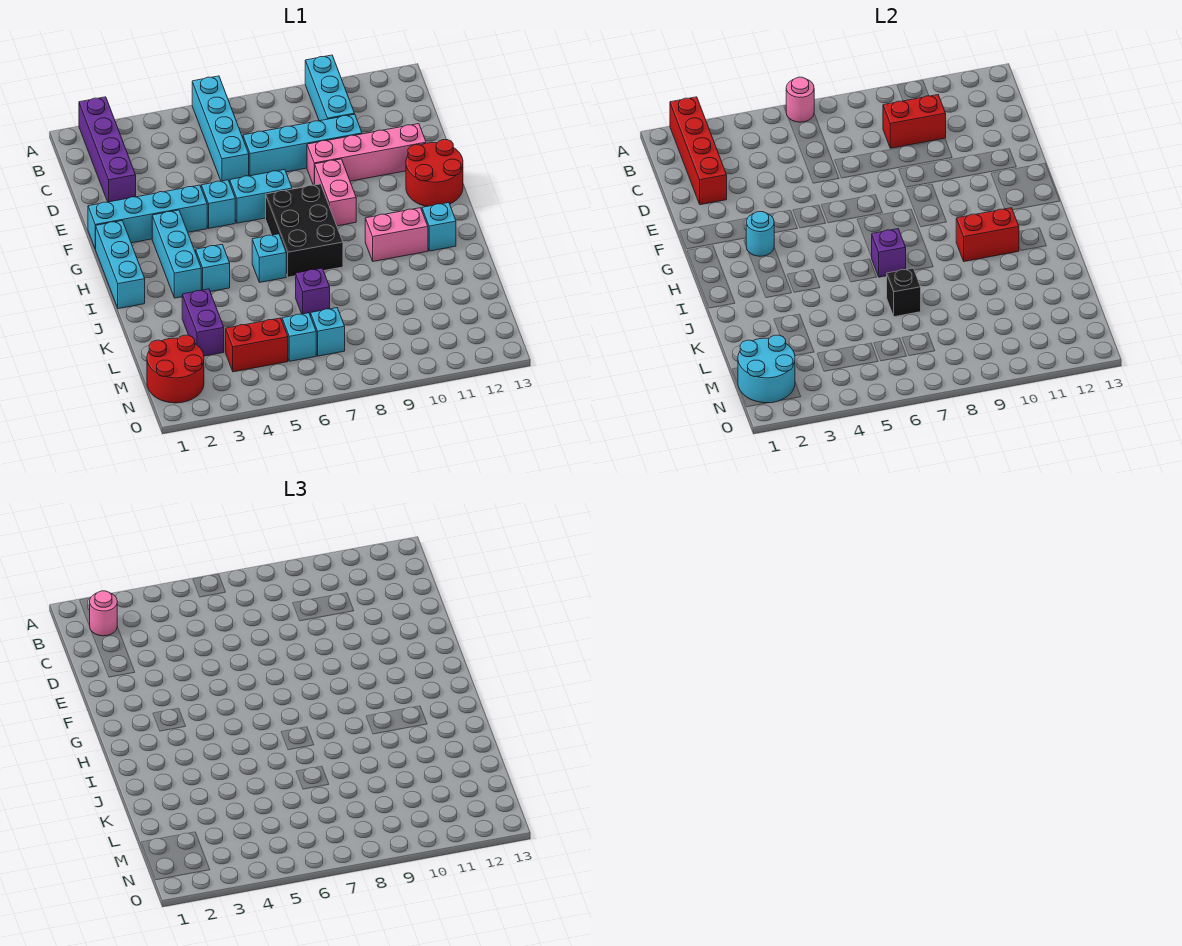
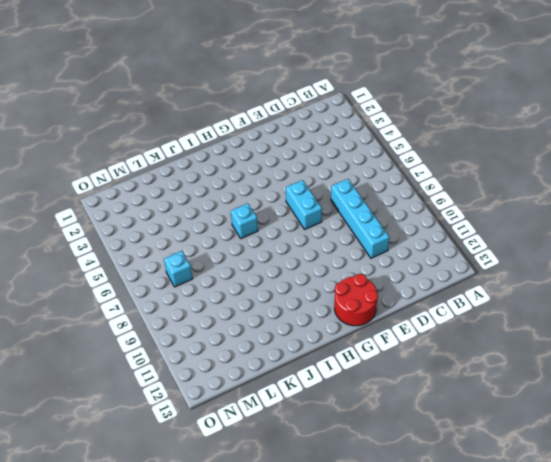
none -> purple brick A2:D2 level 1
none -> cyan brick A6:D6 level 1
none -> cyan brick A10:C10 level 1
none -> pink brick E9:E12 level 1

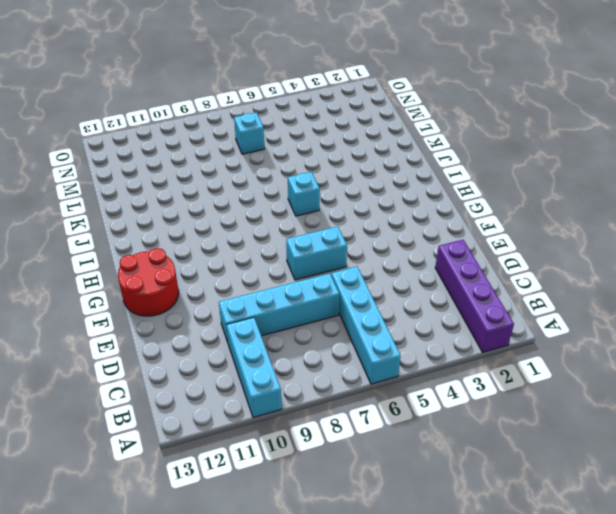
none -> pink brick E9:E12 level 1
none -> cyan brick F1:F4 level 1
none -> cyan brick F5 level 1
none -> pink brick F9:G9 level 1

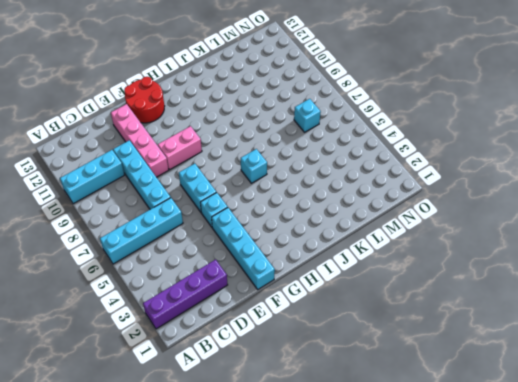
none -> cyan brick G1:I1 level 1
none -> cyan brick G3:I3 level 1
none -> black brick G7:I8 level 1
none -> cyan brick I4 level 1

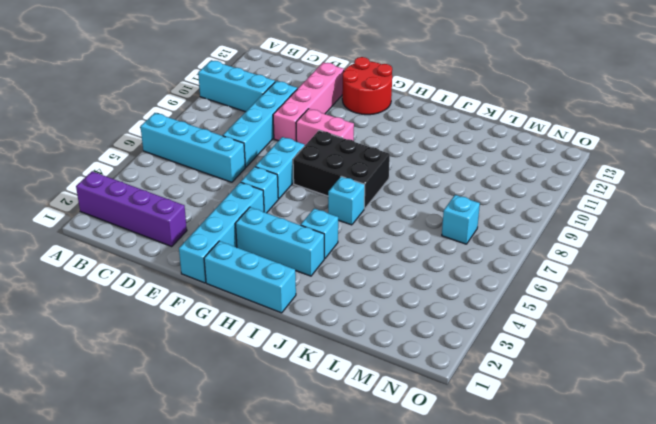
none -> pink brick I10:I11 level 1
none -> cyan brick I12 level 1
none -> purple brick K3:L3 level 1
none -> purple brick K7 level 1

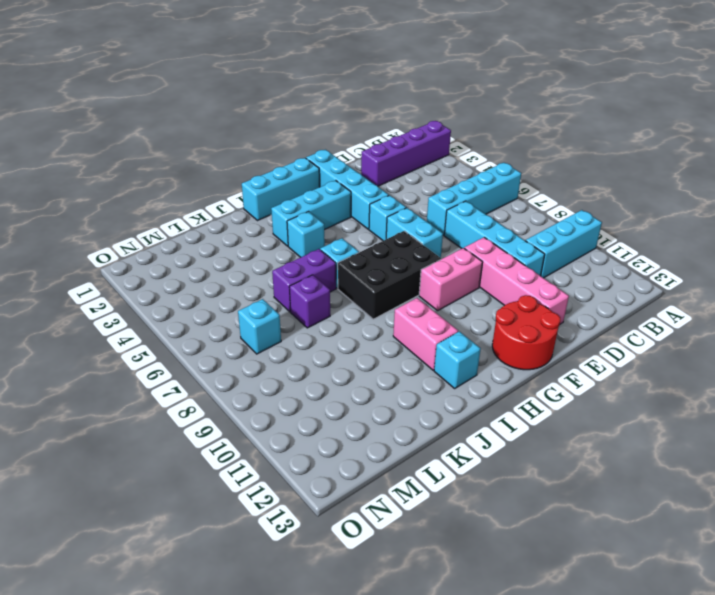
purple brick J6:K6 level 1 -> purple brick K3:L3 level 1
none -> red round brick M1:N2 level 1
none -> red brick M4:M5 level 1
none -> cyan brick M6 level 1
none -> red brick A2:D2 level 2

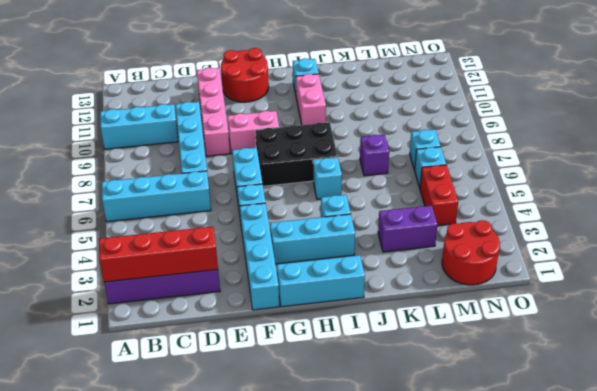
none -> pink round brick A6 level 2
none -> red brick C9:C10 level 2
none -> cyan round brick G3 level 2
none -> purple brick I7 level 2

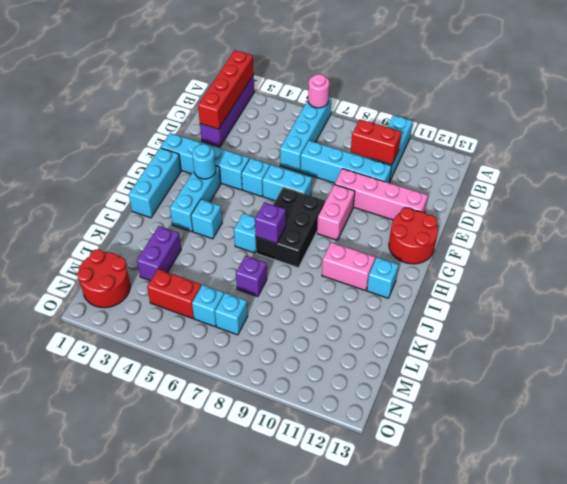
none -> red brick I10:I11 level 2
none -> black brick K7 level 2
none -> cyan round brick M1:N2 level 2
none -> pink round brick B2 level 3

